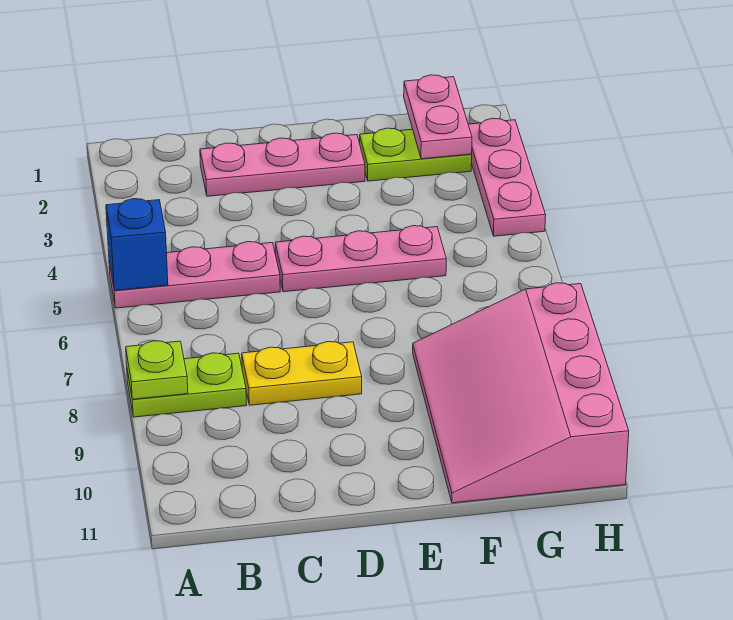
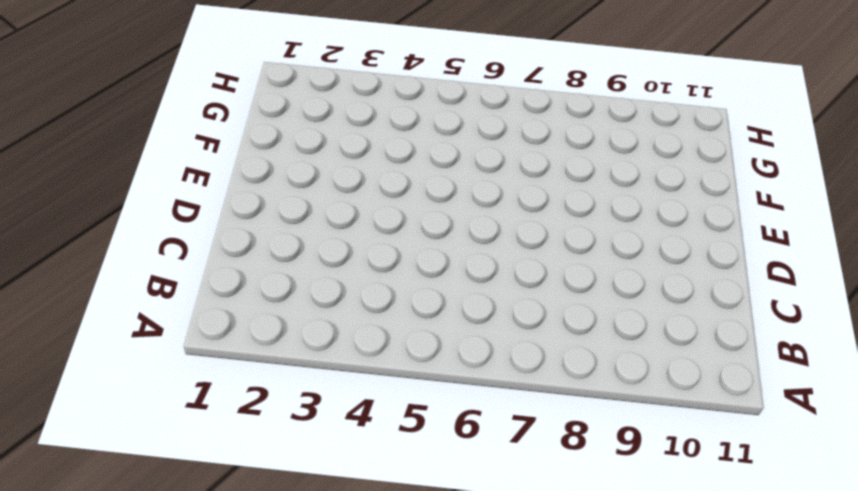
none -> pink plate A5:C5 level 1
none -> lime plate A8:B8 level 1

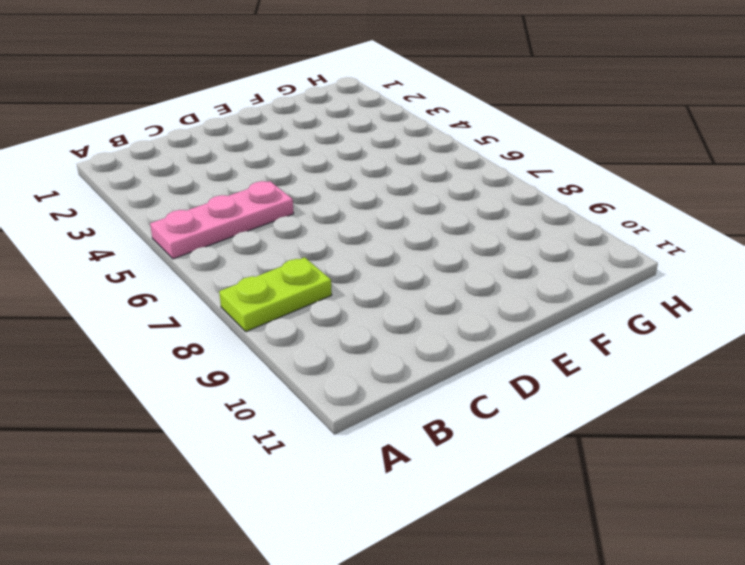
none -> pink plate C2:E2 level 1
none -> yellow plate C8:D8 level 1

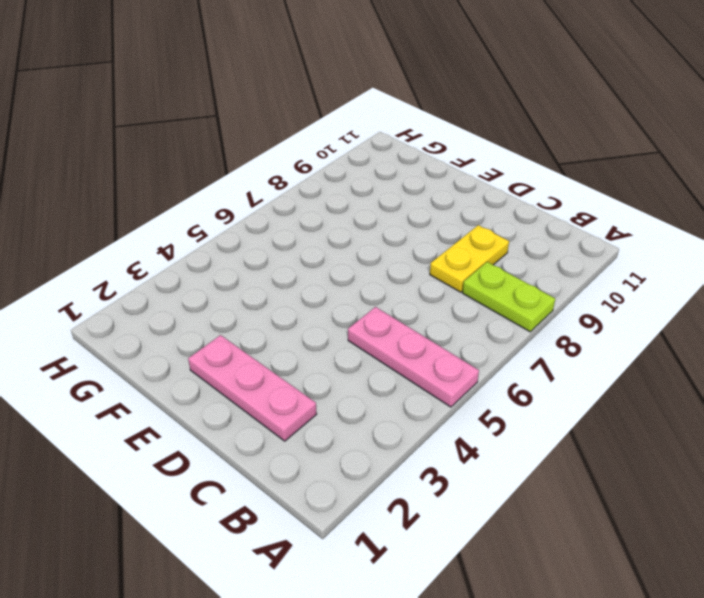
yellow plate C8:C9 level 1 -> yellow plate C8:D8 level 1
none -> pink plate D5:F5 level 1
none -> lime plate F2:G2 level 1

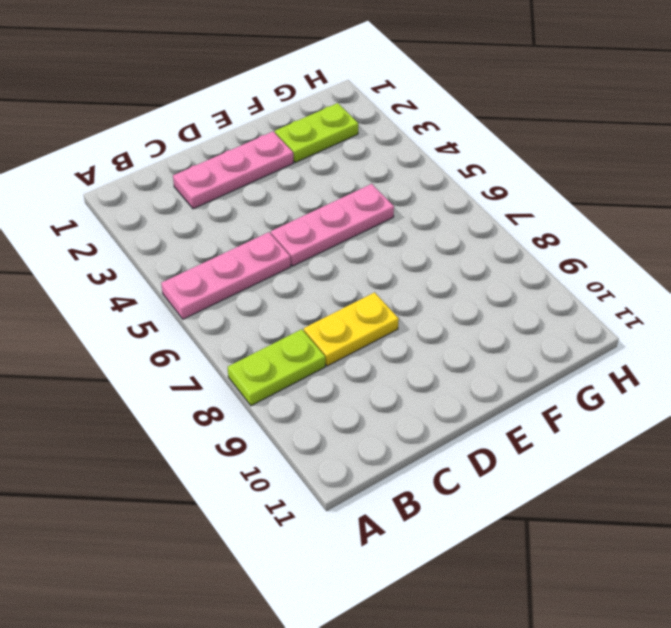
none -> pink slope F8:H11 level 1 top H
none -> pink plate H2:H4 level 1

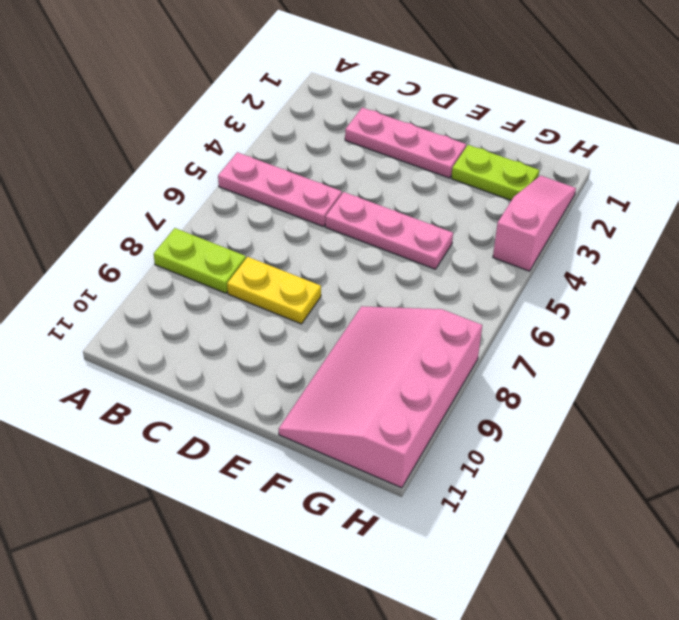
pink slope H2:H4 level 1 top 4 -> pink plate H2:H4 level 1
none -> blue brick A5 level 2
none -> lime plate A8 level 2

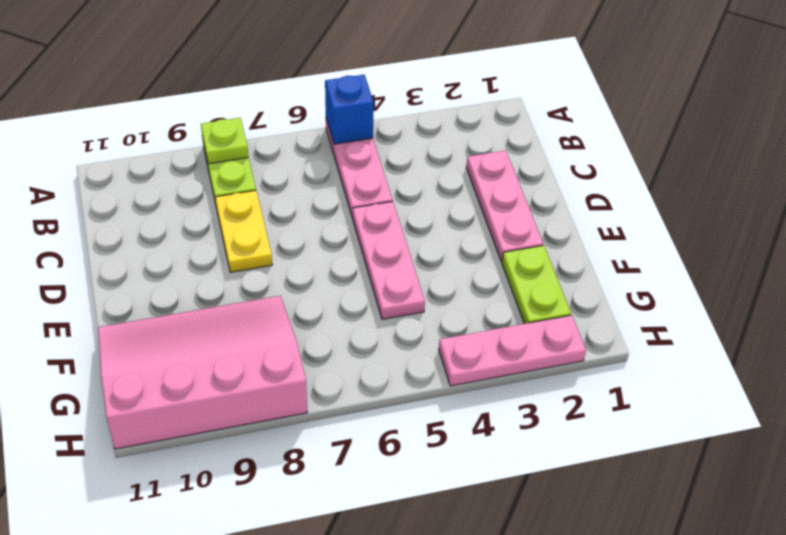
none -> pink plate G1:G2 level 2

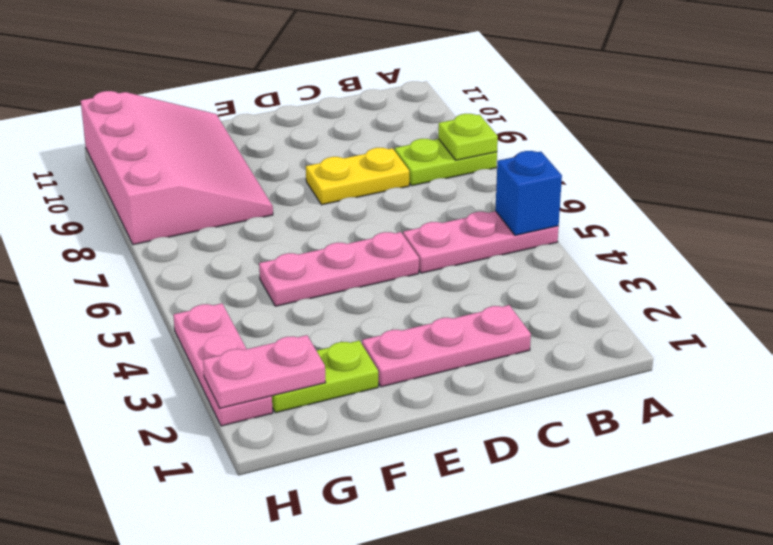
pink plate G2:H2 level 2 -> pink plate G1:G2 level 2

